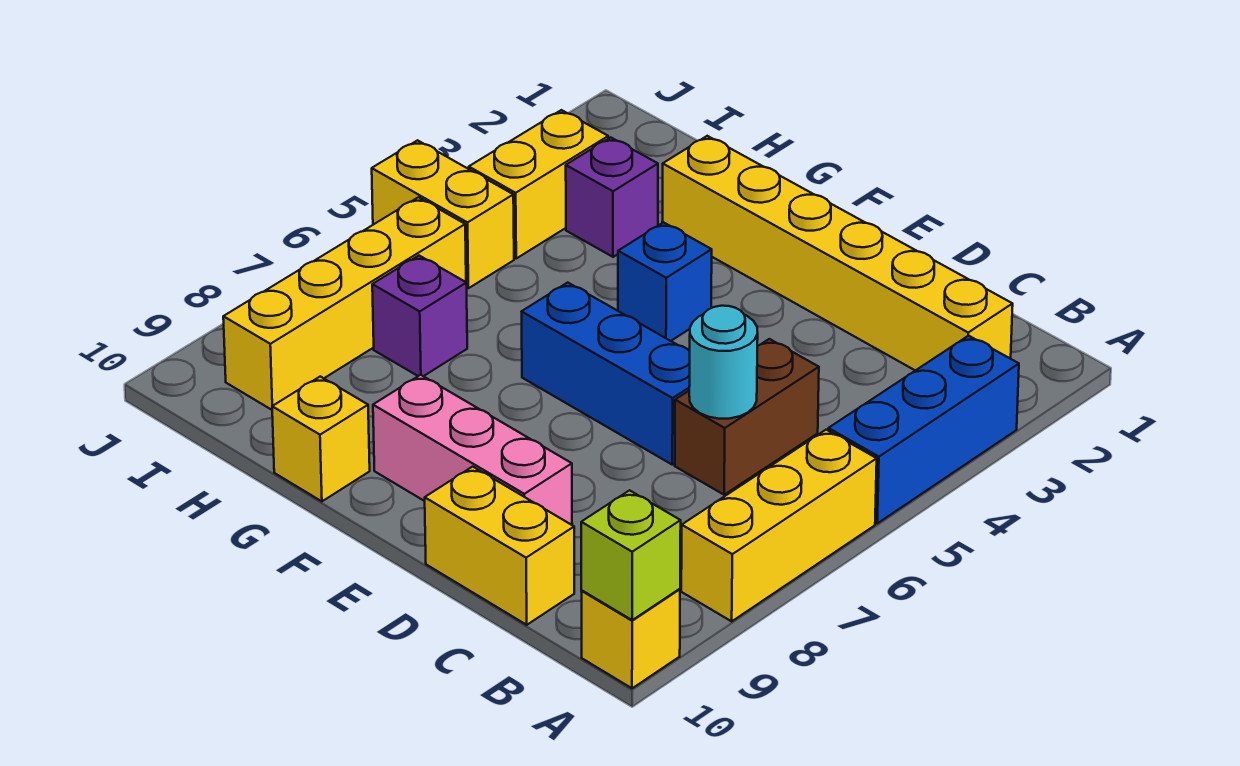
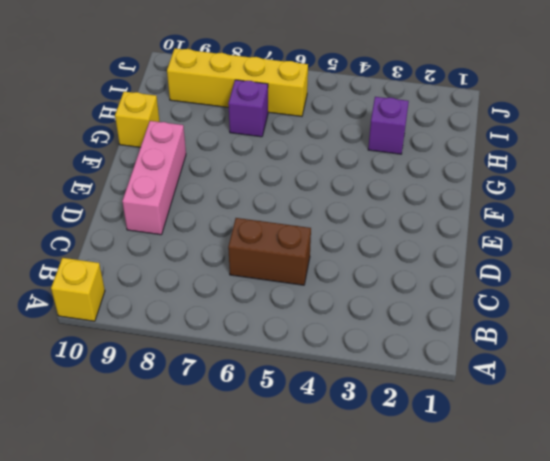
none -> blue brick A3:A5 level 1
none -> yellow brick A6:A8 level 1
none -> yellow brick B2:G2 level 1

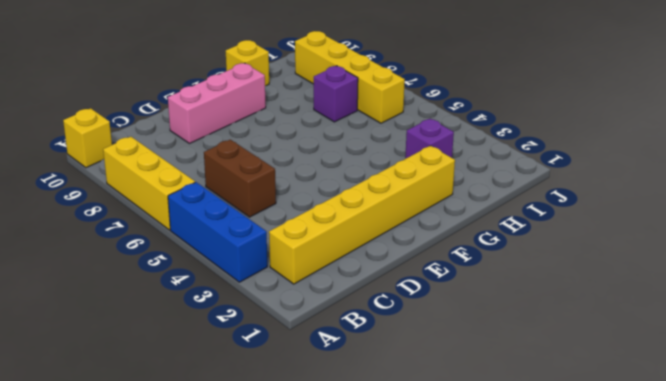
none -> yellow brick C10:D10 level 1
none -> blue brick D6:F6 level 1
none -> blue brick F4 level 1

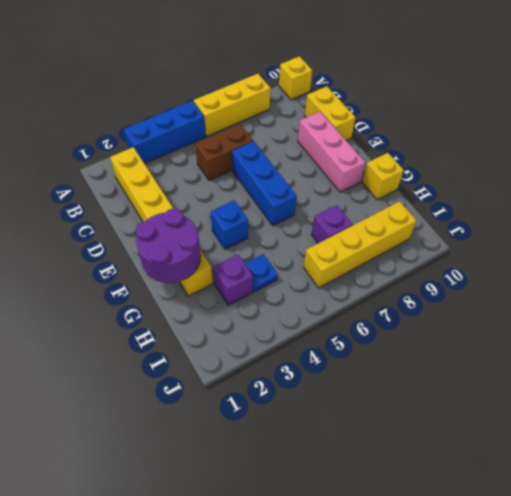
purple round brick F1:G2 level 2 -> none
blue plate H4 level 1 -> none
none -> yellow brick I3:I4 level 1
none -> yellow brick I5:J5 level 1
none -> lime brick A10 level 2

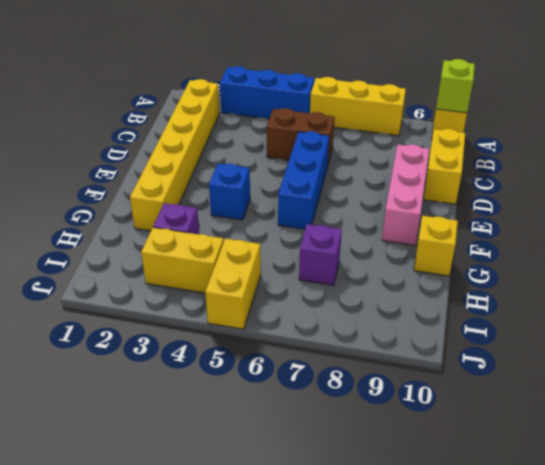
none -> yellow brick I6:I9 level 1
none -> cyan round brick C6 level 2

